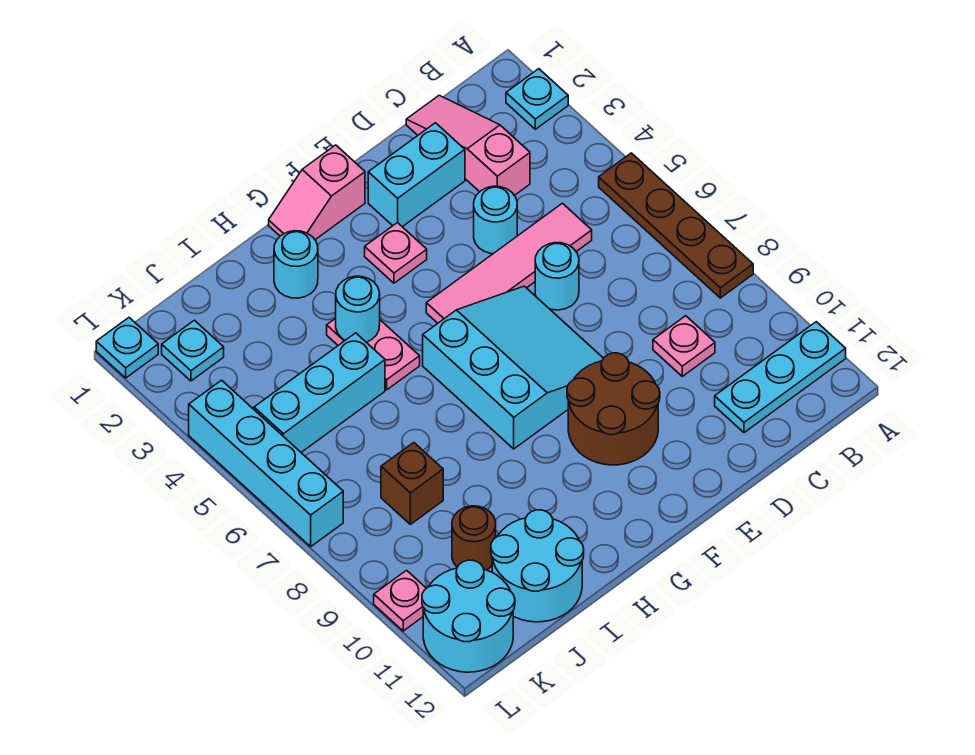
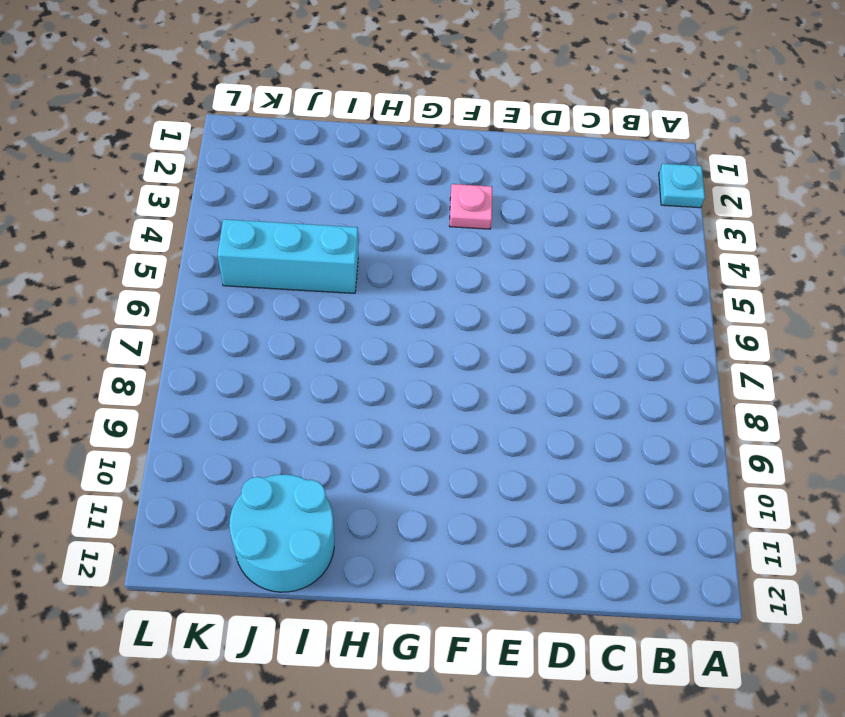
none -> brown plate A5:A8 level 1
none -> cyan plate A11:C11 level 1
none -> pink slope C1:C3 level 1 top 3

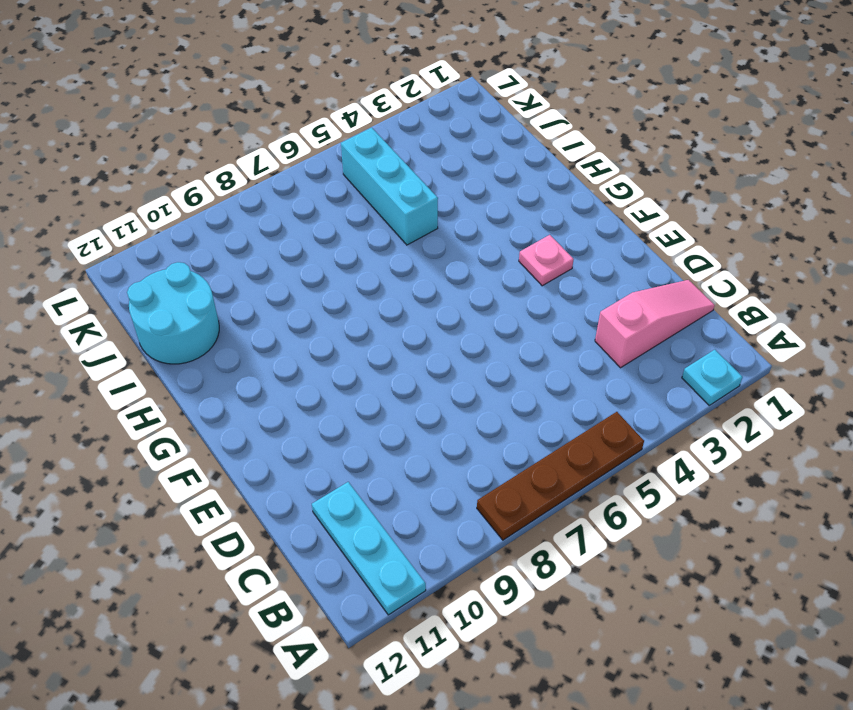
none -> pink tile C5:F5 level 1
none -> pink plate C9 level 1
none -> cyan brick D2:E2 level 1

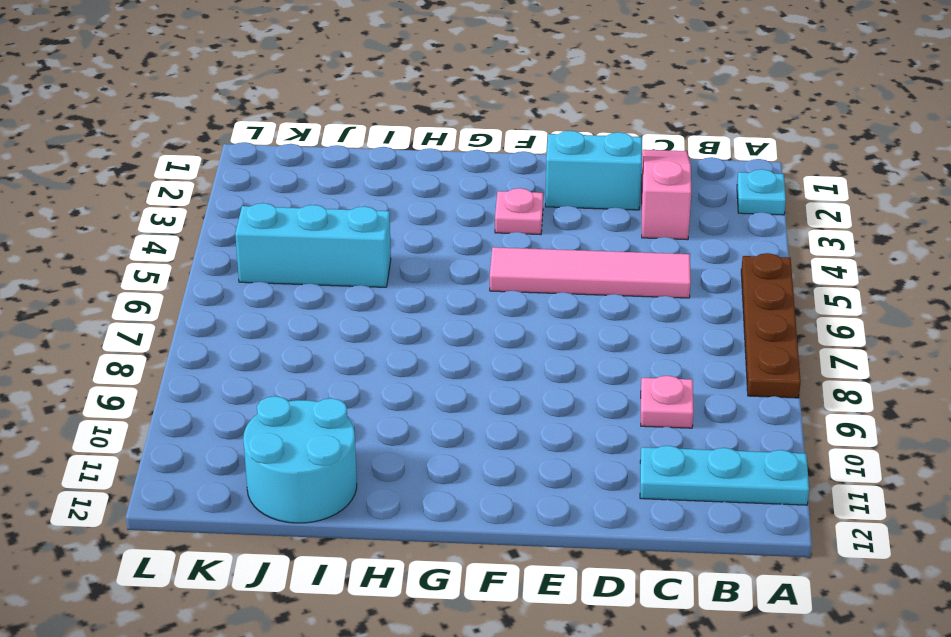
none -> cyan round brick D4 level 1
none -> cyan round brick D6 level 1
none -> cyan slope E6:G8 level 1 top G

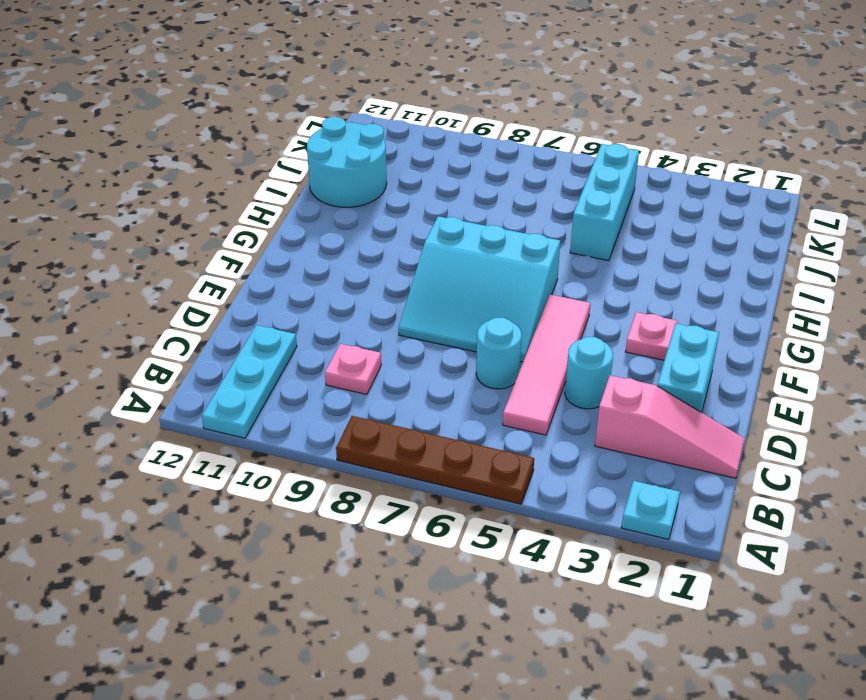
none -> brown round brick E9:F10 level 1
none -> pink slope F1:G1 level 1 top F
none -> cyan round brick H2 level 1

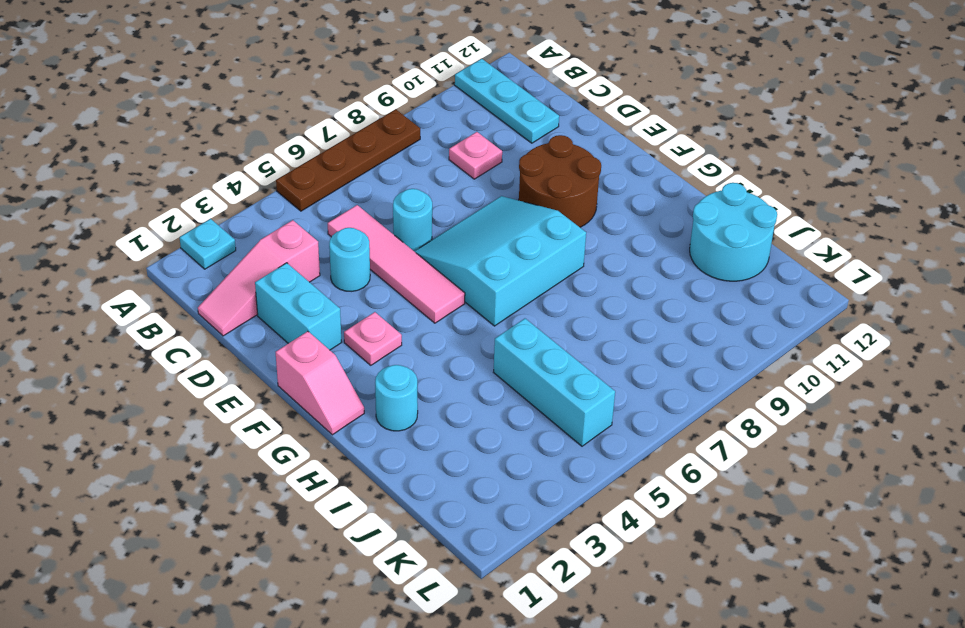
none -> pink plate H4:H5 level 1
none -> brown brick J8 level 1
none -> brown round brick J10 level 1

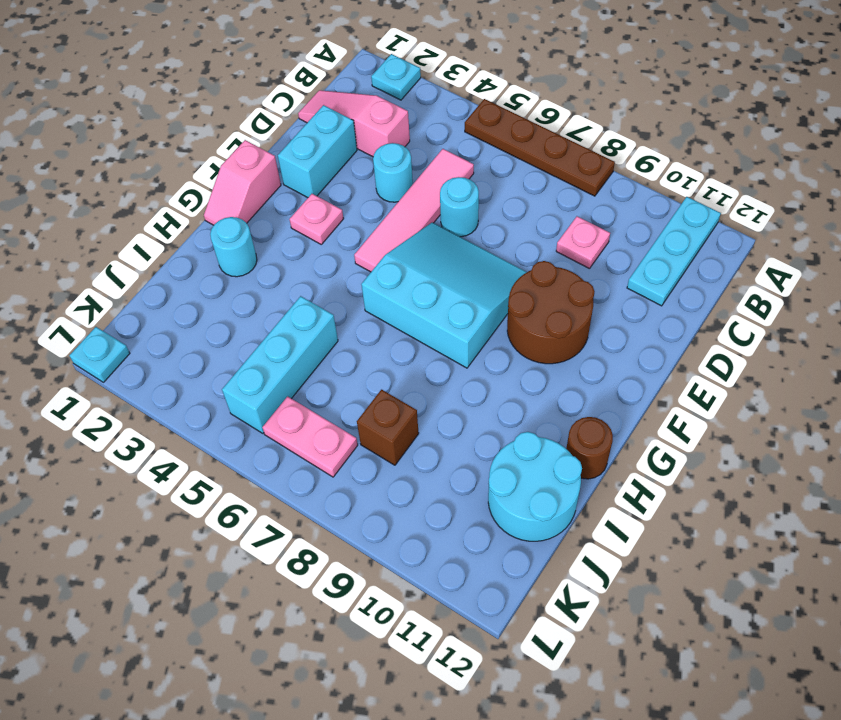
brown round brick H12 level 1 -> brown round brick J10 level 1
pink plate K6:K7 level 1 -> pink plate H4:H5 level 1
none -> cyan plate K2 level 1
none -> cyan round brick K11:L12 level 1
none -> cyan brick L4:L7 level 1

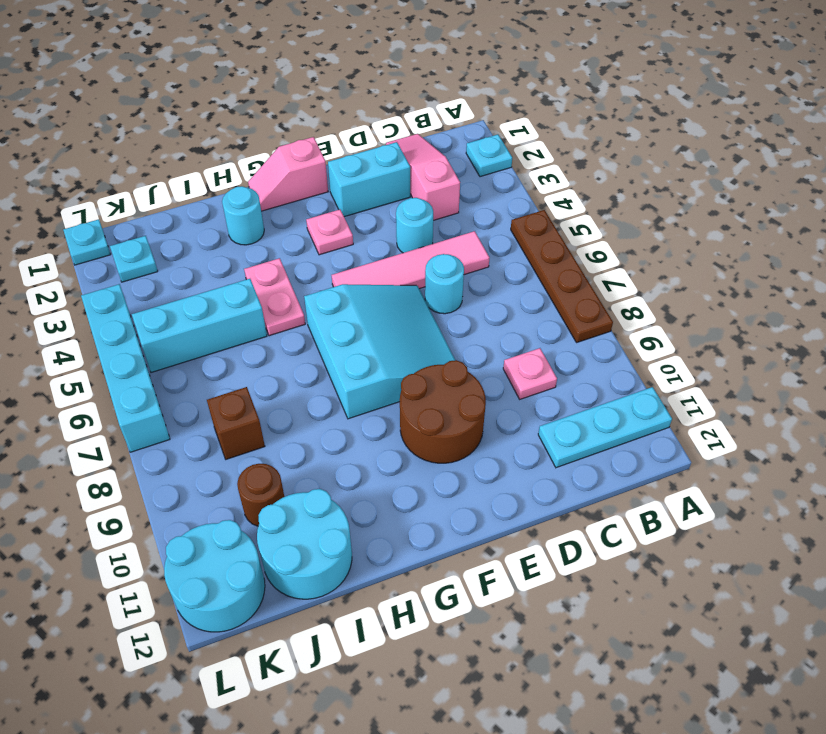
none -> pink plate L10 level 1
none -> cyan round brick H4 level 2

